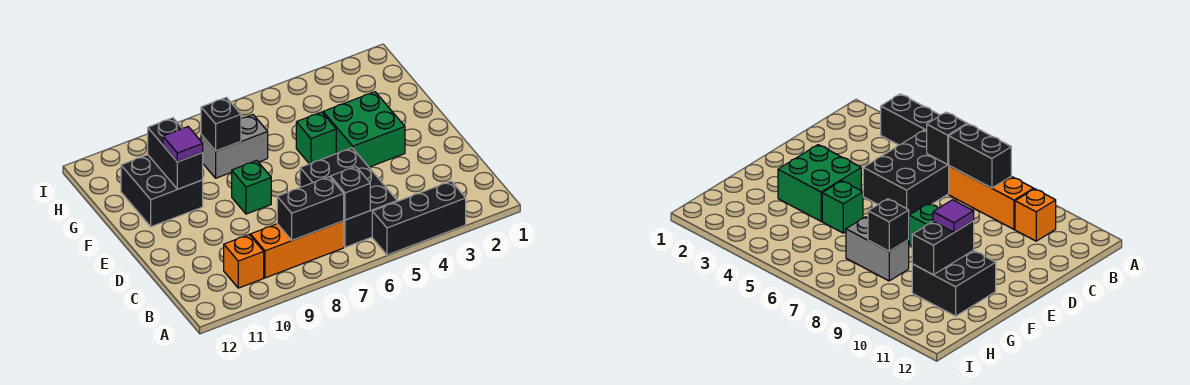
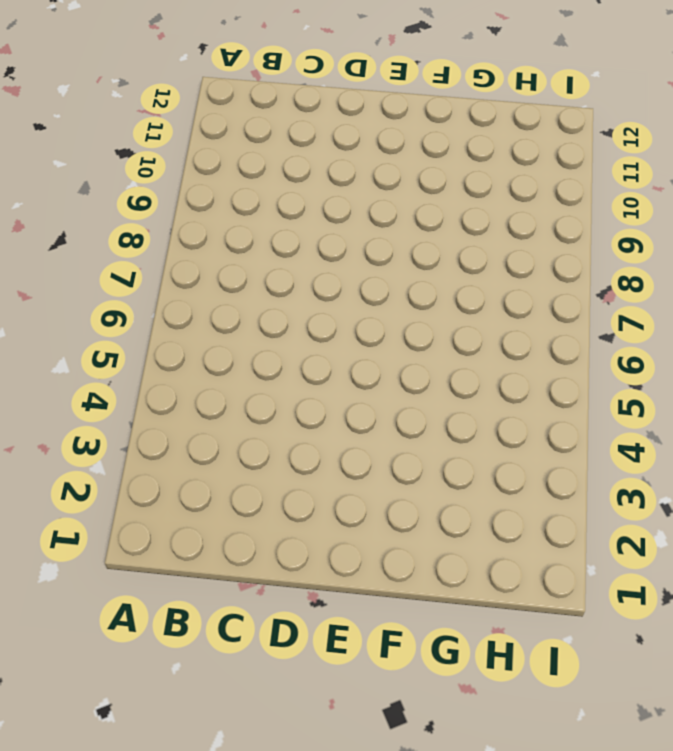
none -> black brick A3:A5 level 1
none -> black brick B5:D6 level 1
none -> orange brick B7:B9 level 1

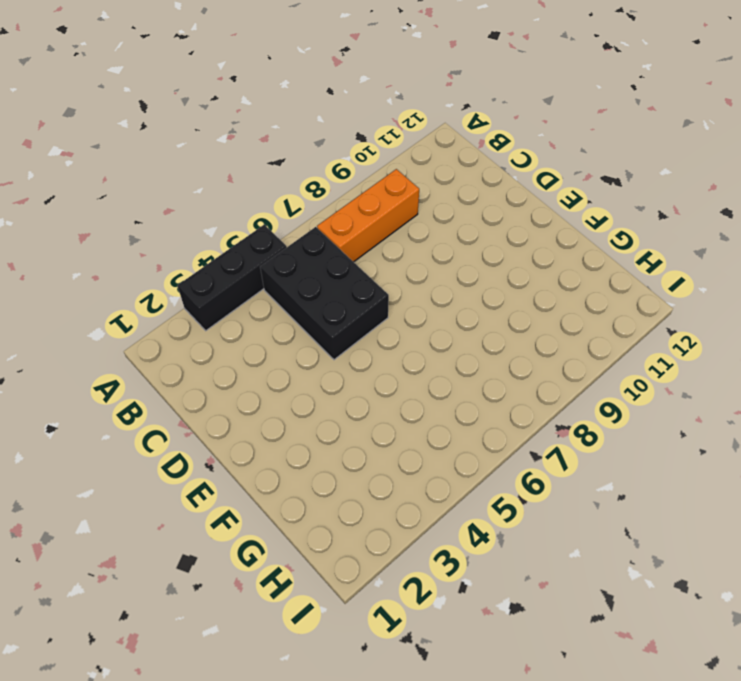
none -> orange brick B10 level 1
none -> green brick E3:F4 level 1
none -> green brick E8 level 1

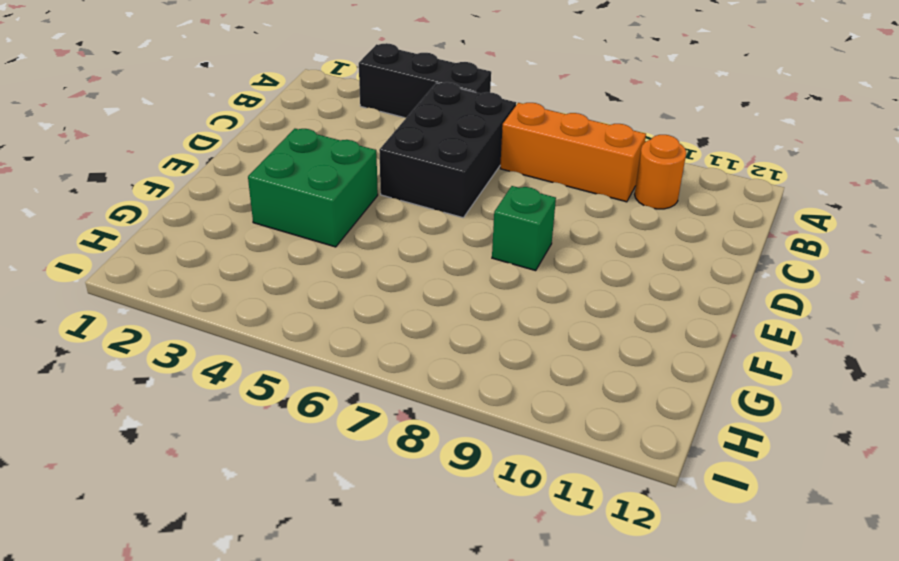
orange round brick B10 level 1 -> orange brick B10 level 1
none -> green brick F5 level 1
none -> black brick F10:G11 level 1
none -> grey brick G7:G8 level 1

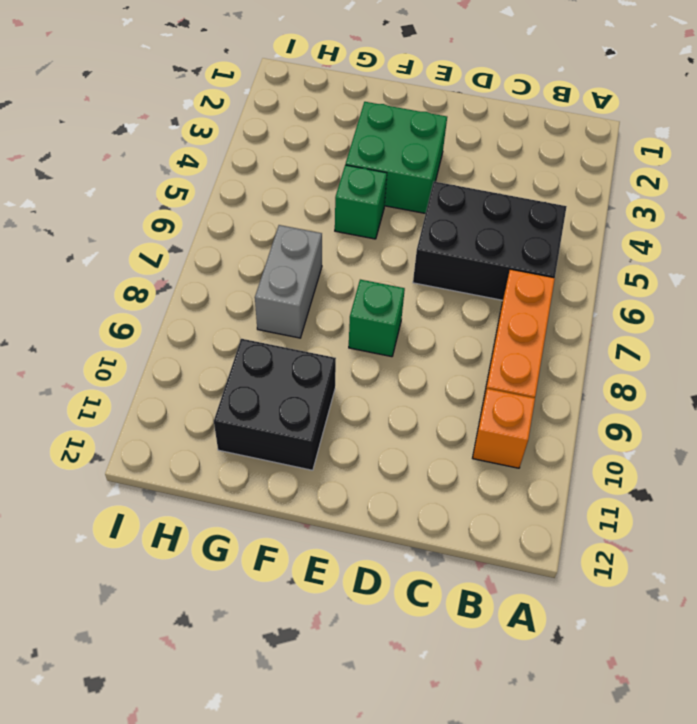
none -> black brick A3:A5 level 1
none -> black brick B6 level 2
none -> black brick B7:B8 level 2

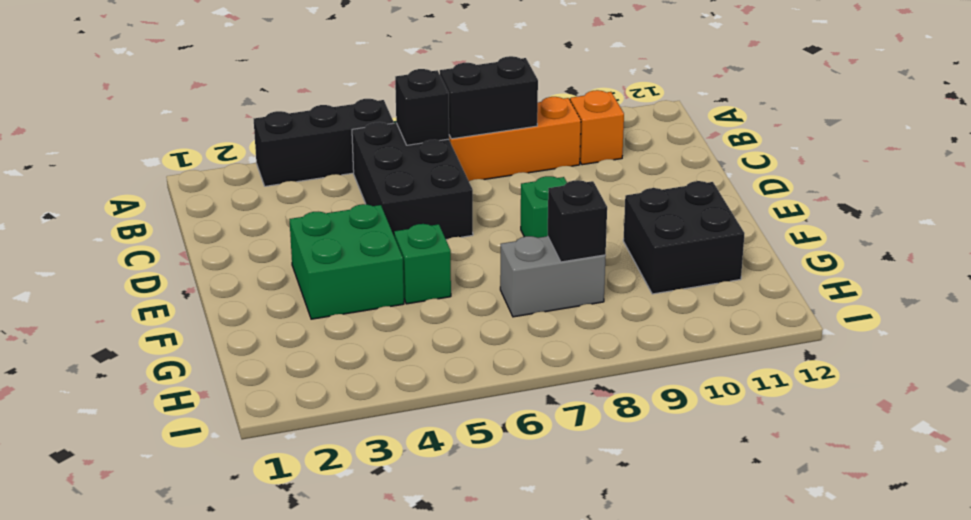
none -> black brick F10:G10 level 2
none -> purple tile F10 level 3

